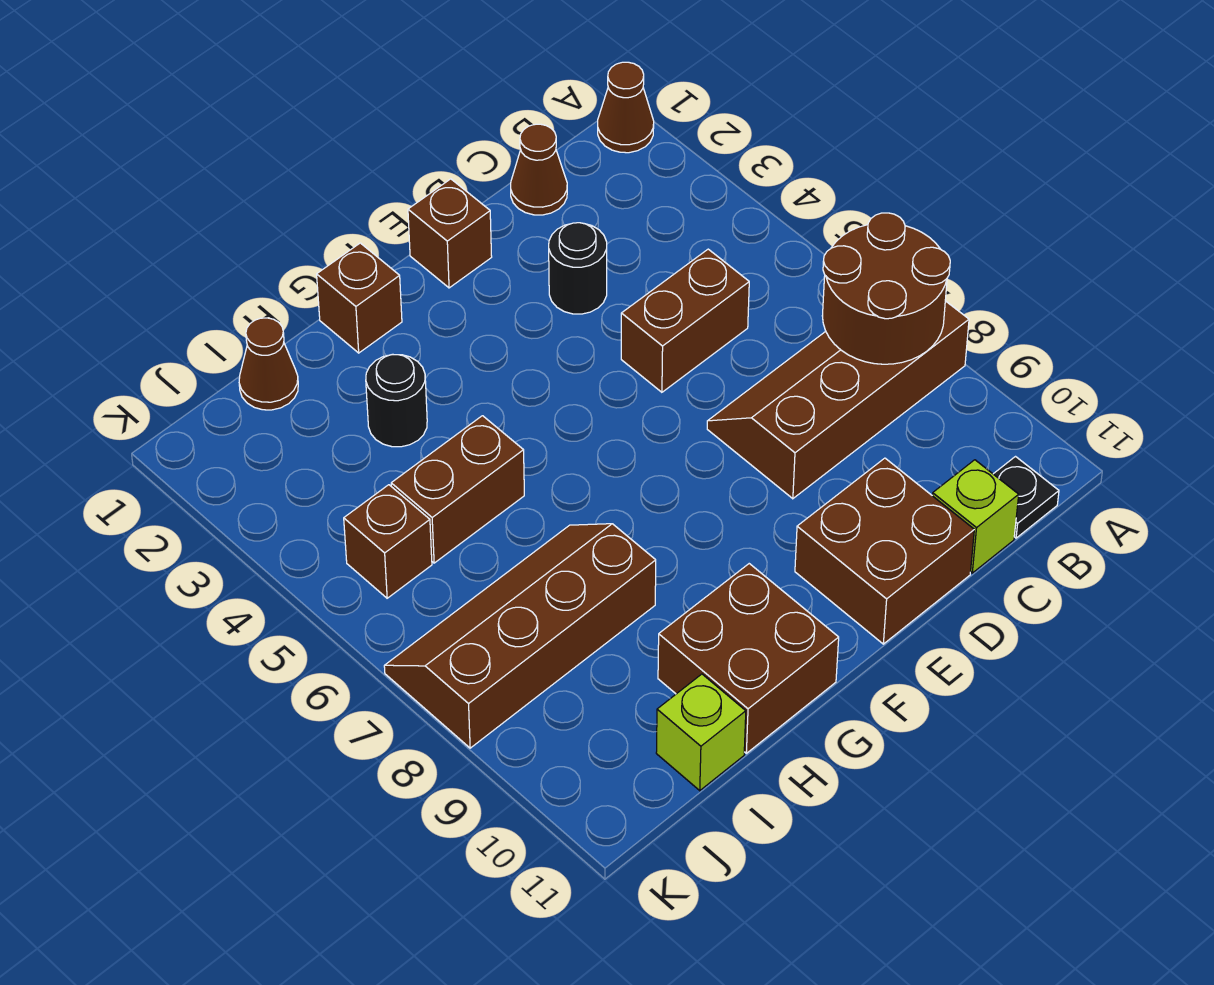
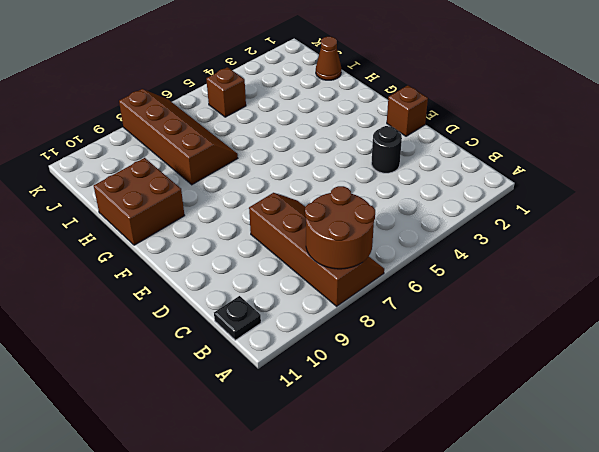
none -> brown cone A1 level 1
none -> brown cone C1 level 1
none -> brown brick C5:D5 level 1

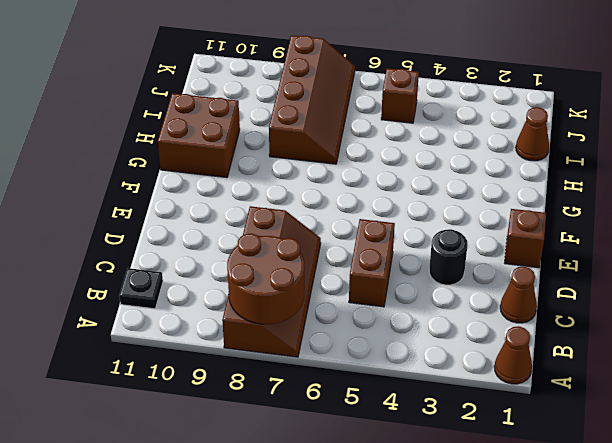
none -> lime brick C11 level 1
none -> brown brick D10:E11 level 1
none -> brown brick G1 level 1

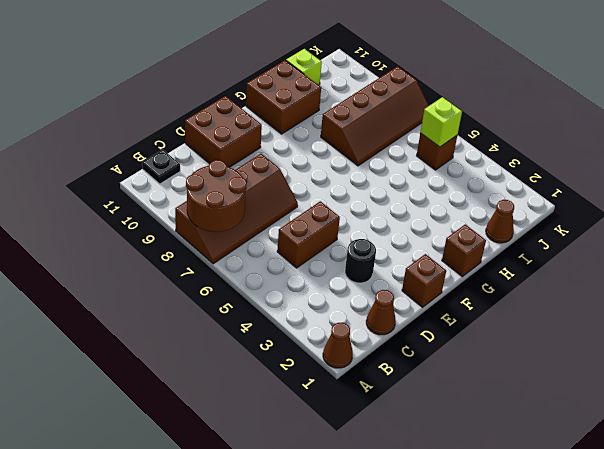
lime brick J5 level 2 -> lime brick C11 level 1
none -> black round brick H3 level 1
none -> brown brick H5:I5 level 1

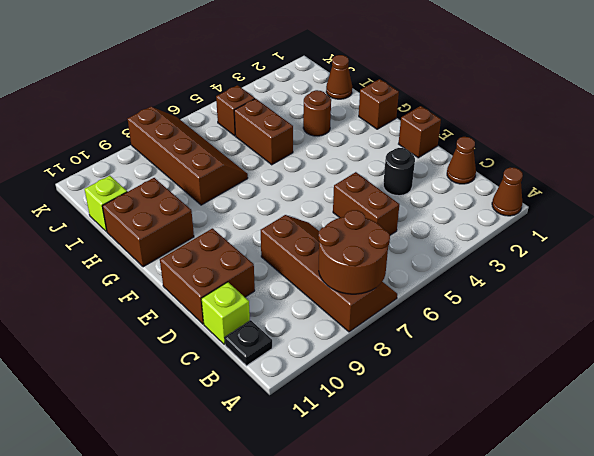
brown round brick H3 level 1 -> black round brick H3 level 1

